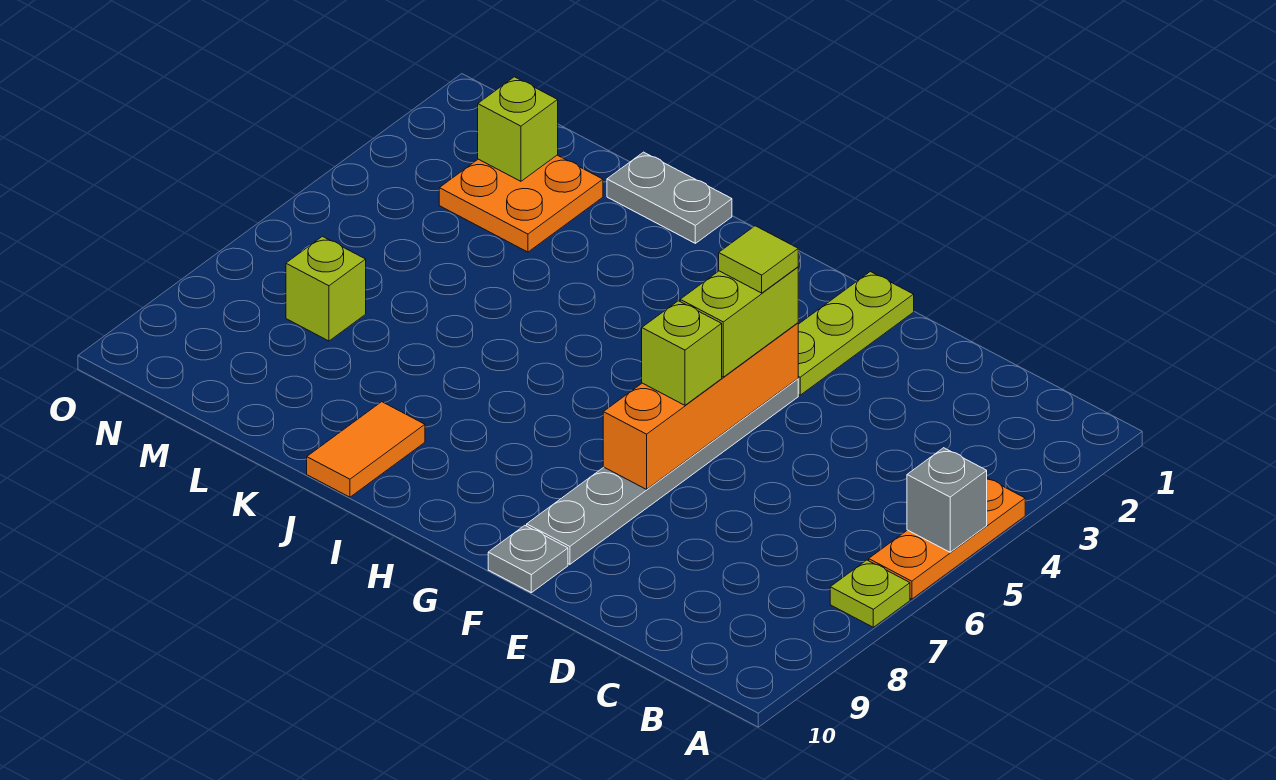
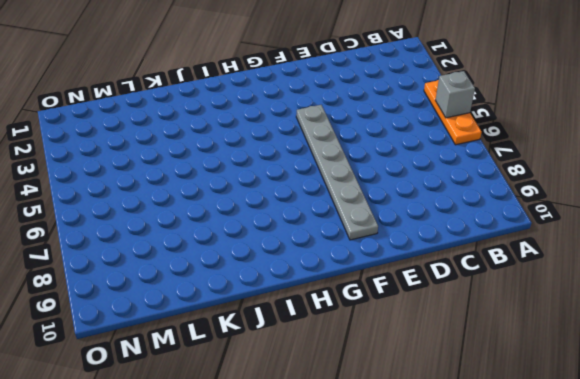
none -> lime plate A7 level 1
none -> lime plate F1:F3 level 1
none -> grey plate F10 level 1

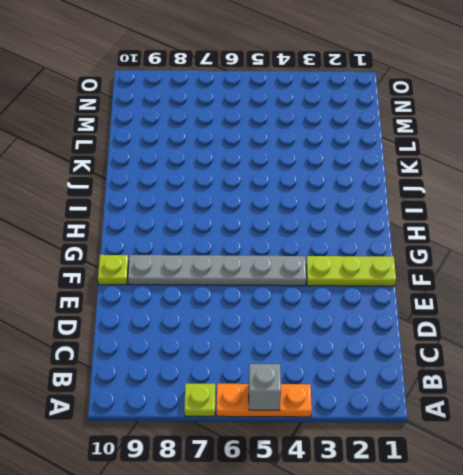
lime plate F10 level 1 -> grey plate F10 level 1
none -> grey plate J1:K1 level 1
none -> orange tile J9:J10 level 1
none -> orange plate L2:M3 level 1

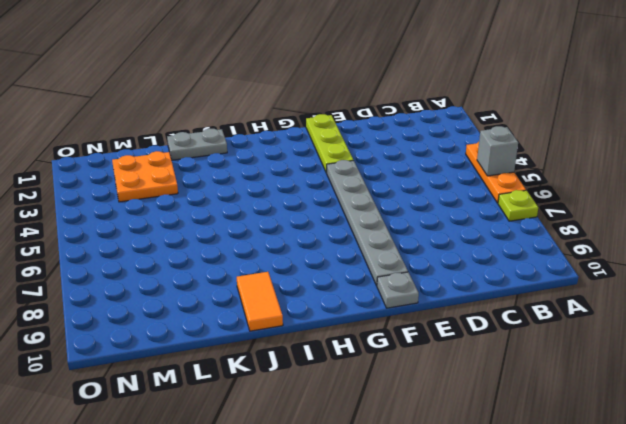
none -> lime brick M7 level 1
none -> orange brick F4:F7 level 2
none -> lime brick M2 level 2

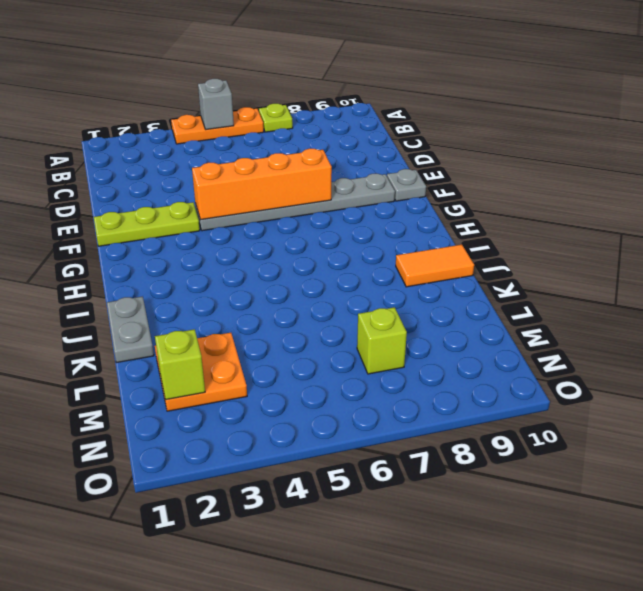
none -> lime brick F4:F5 level 3
none -> lime brick F6 level 3
none -> lime tile F4 level 4

